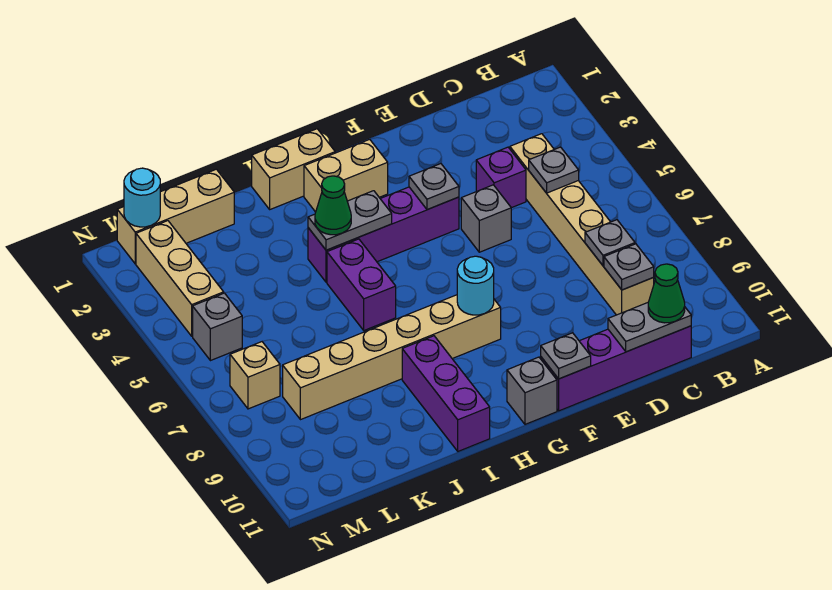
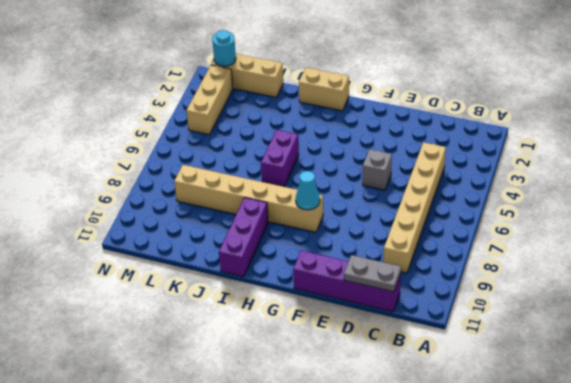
cyan cone G8 level 2 -> cyan round brick G8 level 2
none -> purple brick D4 level 1
none -> purple brick F4:I4 level 1
none -> tan brick G2:H2 level 1

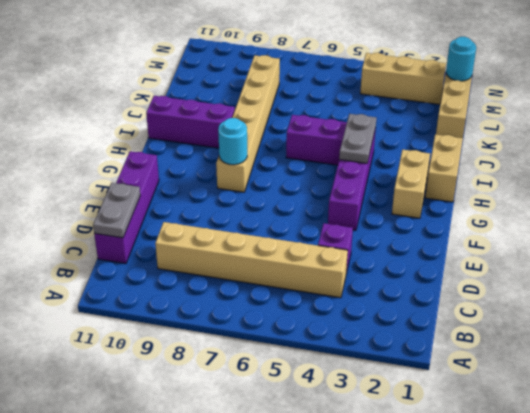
none -> grey brick E5 level 1
none -> grey brick G11 level 1
none -> grey brick M5 level 1

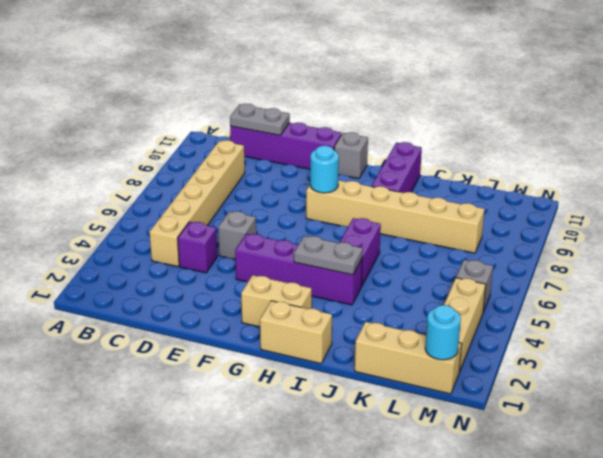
none -> tan brick M7 level 1
none -> grey plate C5 level 2
none -> grey plate C8 level 2

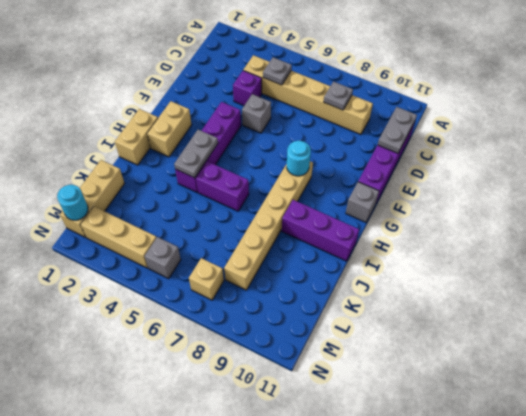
none -> grey plate C9 level 2
none -> grey plate F4 level 2
none -> grey plate F11 level 2

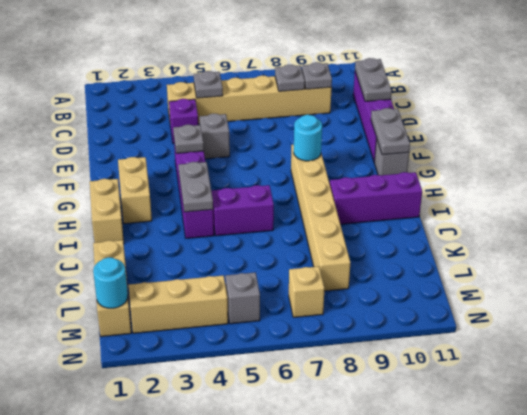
grey plate F11:G11 level 2 -> grey plate F11 level 2
none -> green cone C11 level 3
none -> green cone I4 level 3

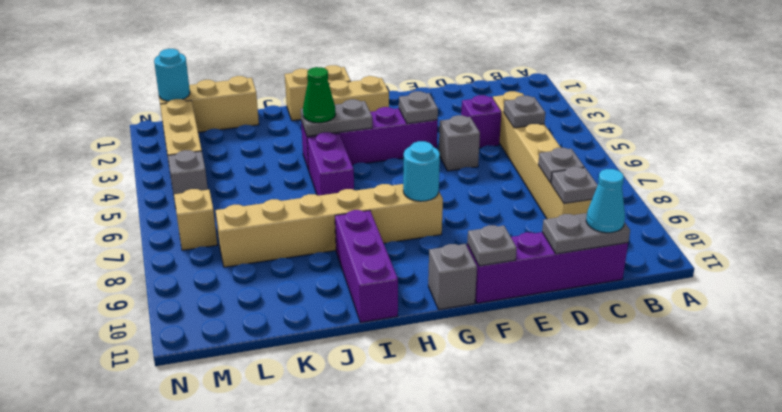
cyan cone C11 level 3 -> green cone C11 level 3

